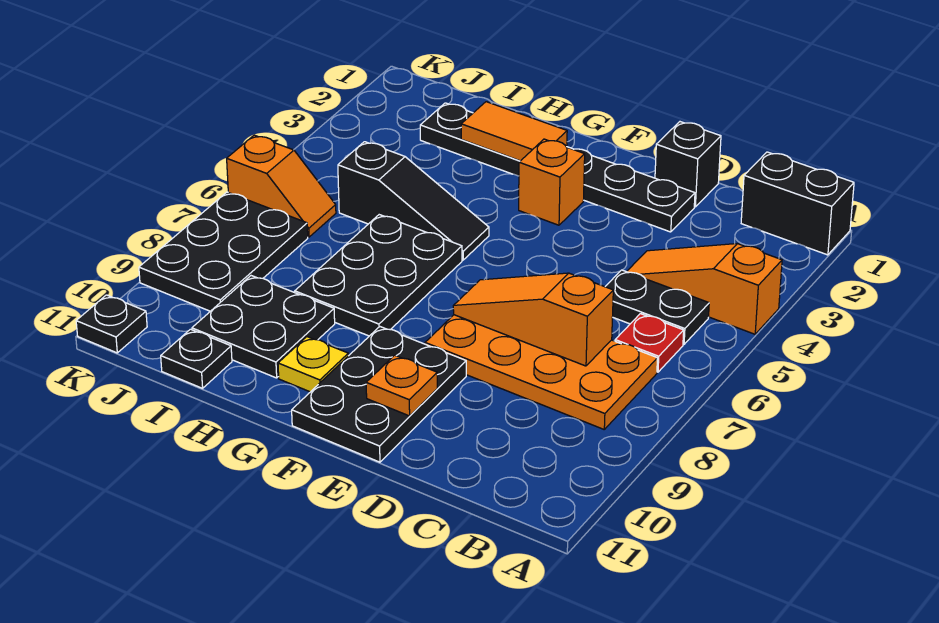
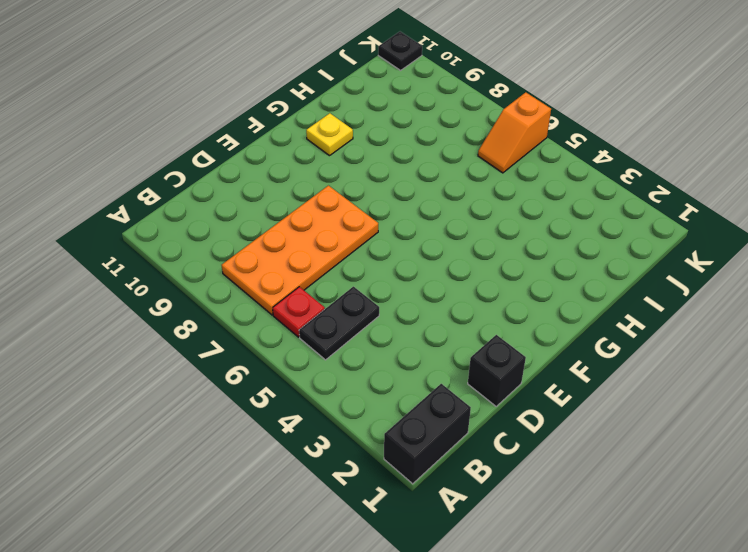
none -> orange slope A4:C4 level 1 top A
none -> black plate D2:I2 level 1
none -> black plate E9:F11 level 1

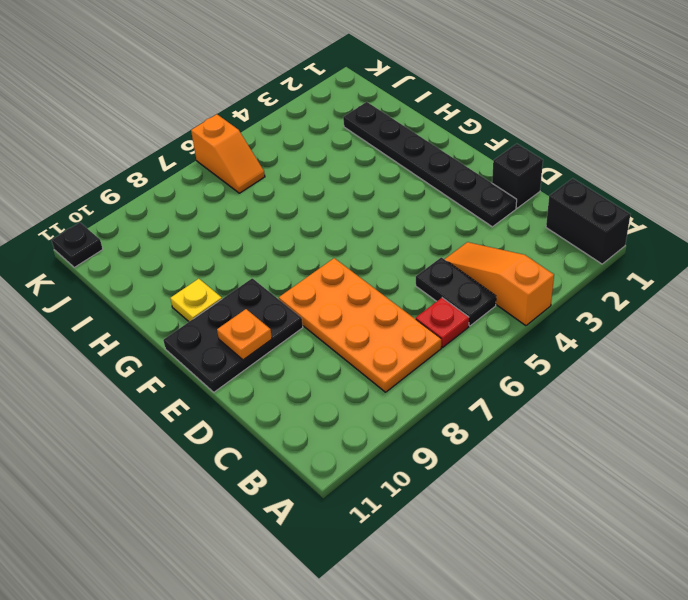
none -> orange brick F3 level 1
none -> black slope G5:I5 level 1 top I
none -> black plate G6:H8 level 1

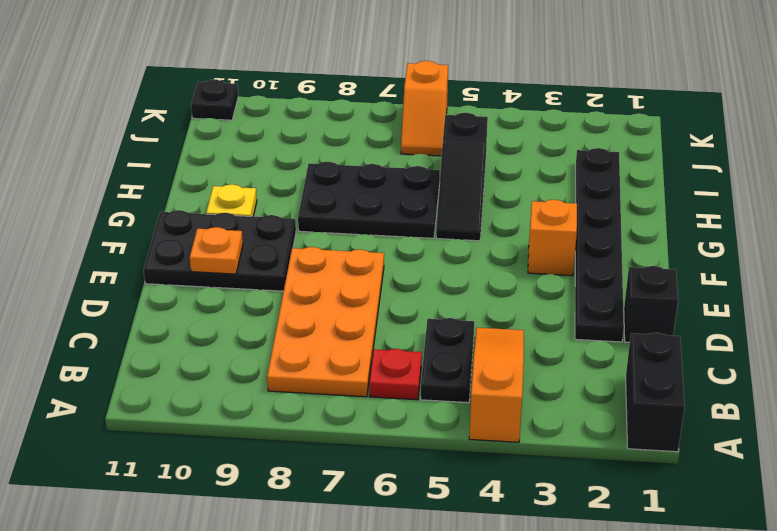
none -> black plate H9:I10 level 1
none -> black plate I11 level 1
none -> black plate J7:K9 level 1

